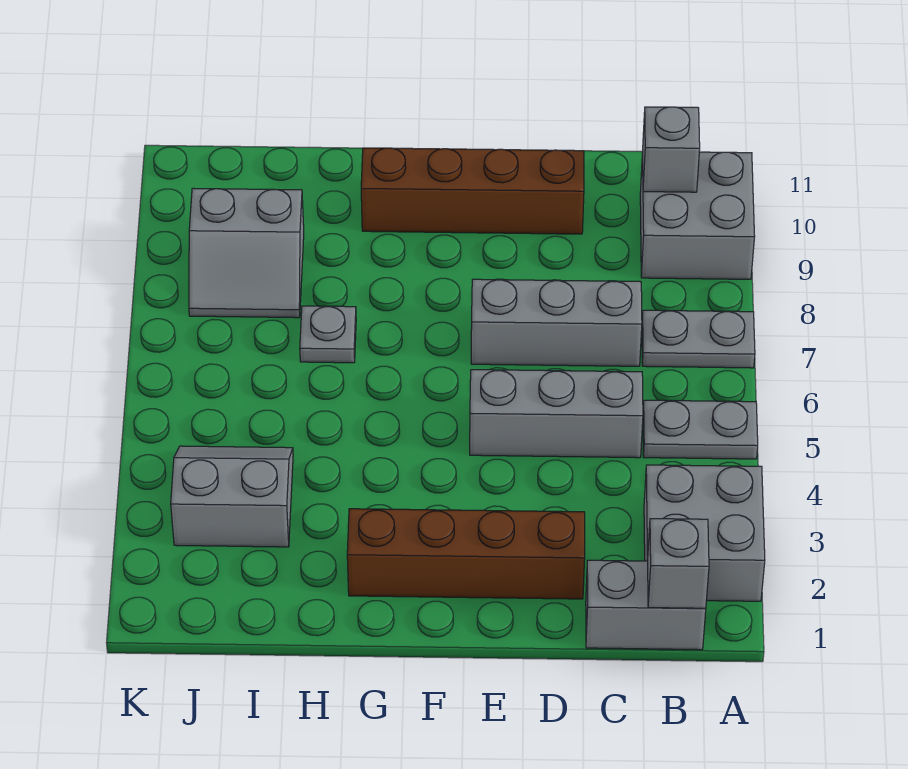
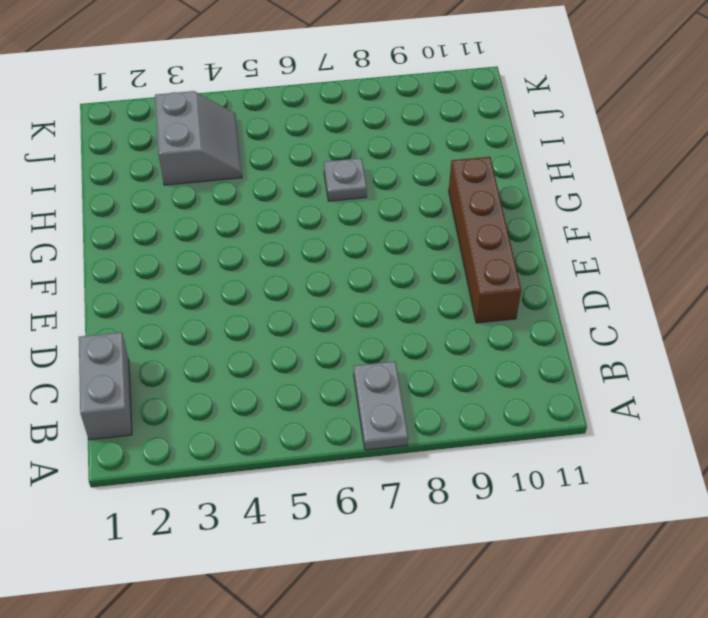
none -> grey brick A2:B3 level 1
none -> grey plate A5:B5 level 1
none -> grey brick A9:B10 level 1

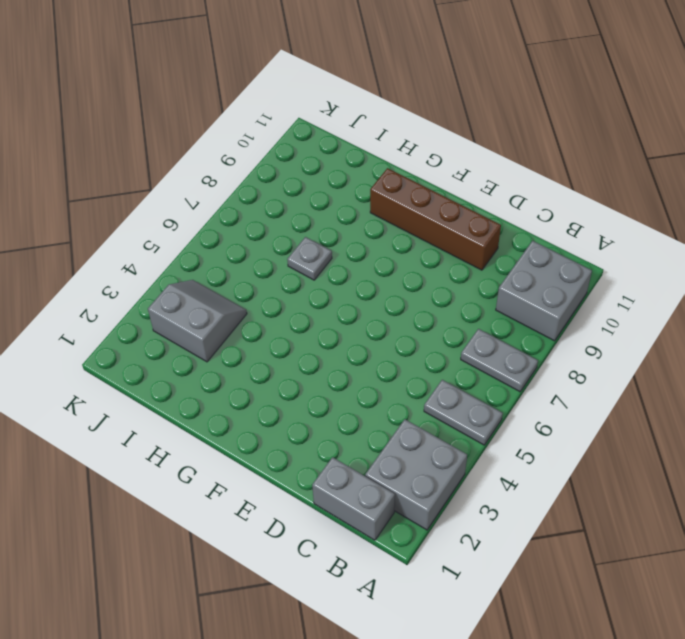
none -> grey brick C5:E5 level 1
none -> grey brick C7:E7 level 1
none -> brown brick D2:G2 level 1

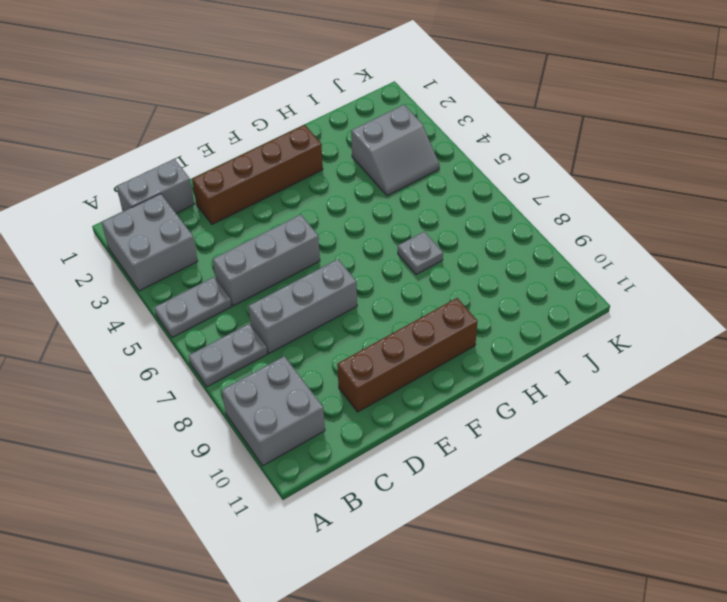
none -> grey slope I8:J9 level 1 top 9
none -> grey brick B1 level 2
none -> grey brick B10 level 2

